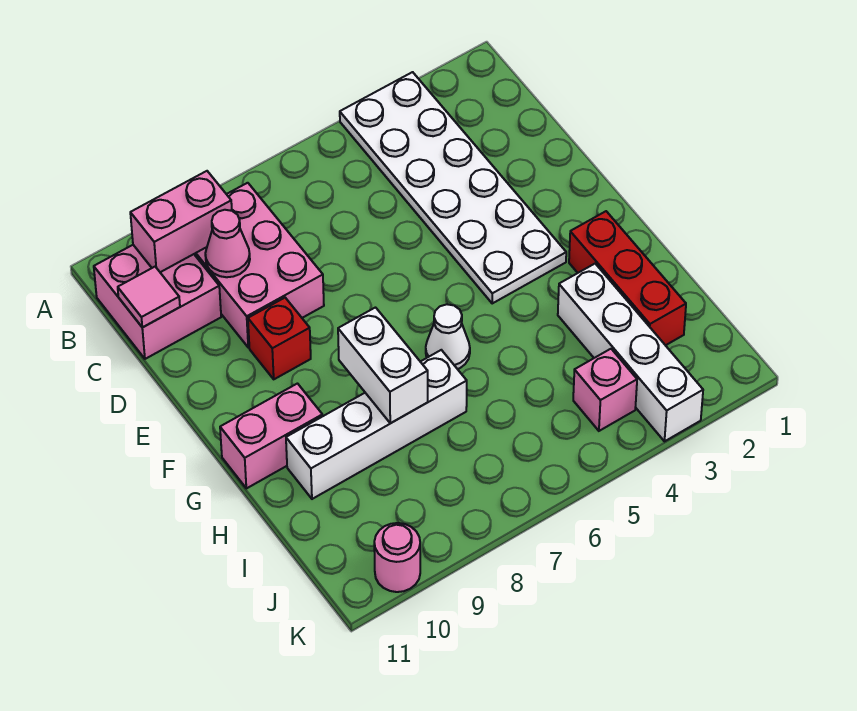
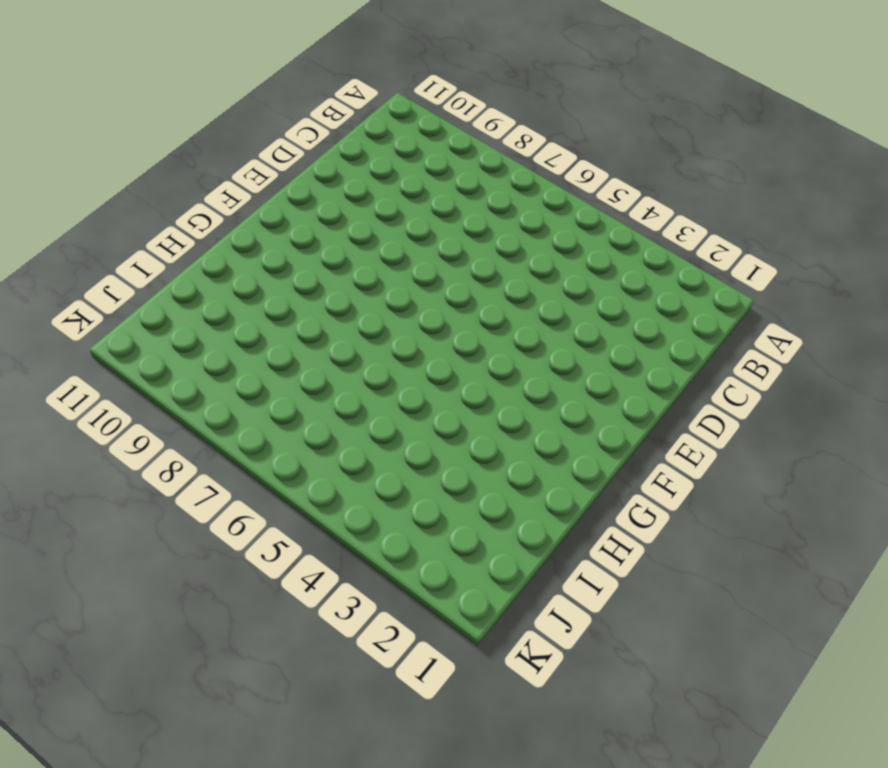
none -> white plate A3:F4 level 1
none -> pink brick B8:D9 level 1
none -> pink brick B10:C11 level 1

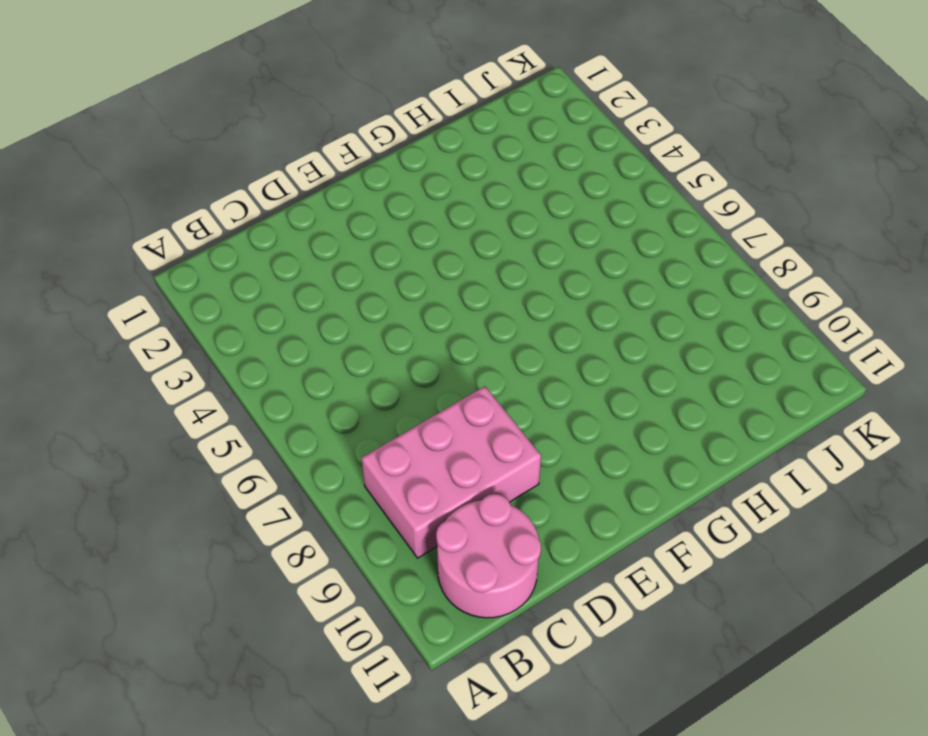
pink round brick B10:C11 level 1 -> pink brick B10:C11 level 1
none -> white plate A3:F4 level 1
none -> red brick E9 level 1
none -> red brick G2:I2 level 1

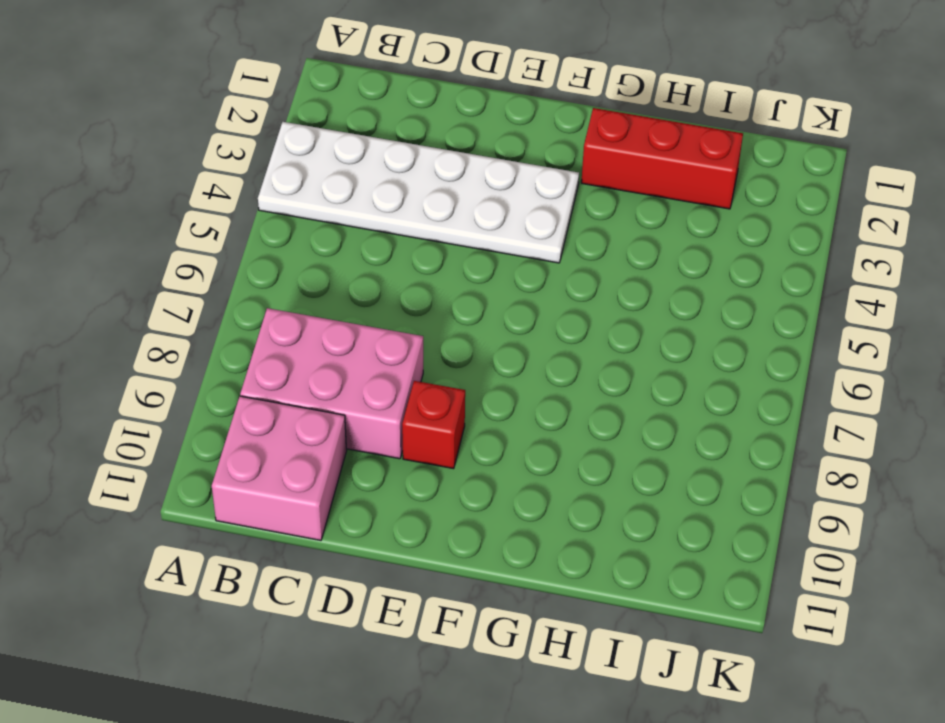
none -> white cone G6 level 1
none -> pink brick G10:G11 level 1
none -> white brick H3:K3 level 1

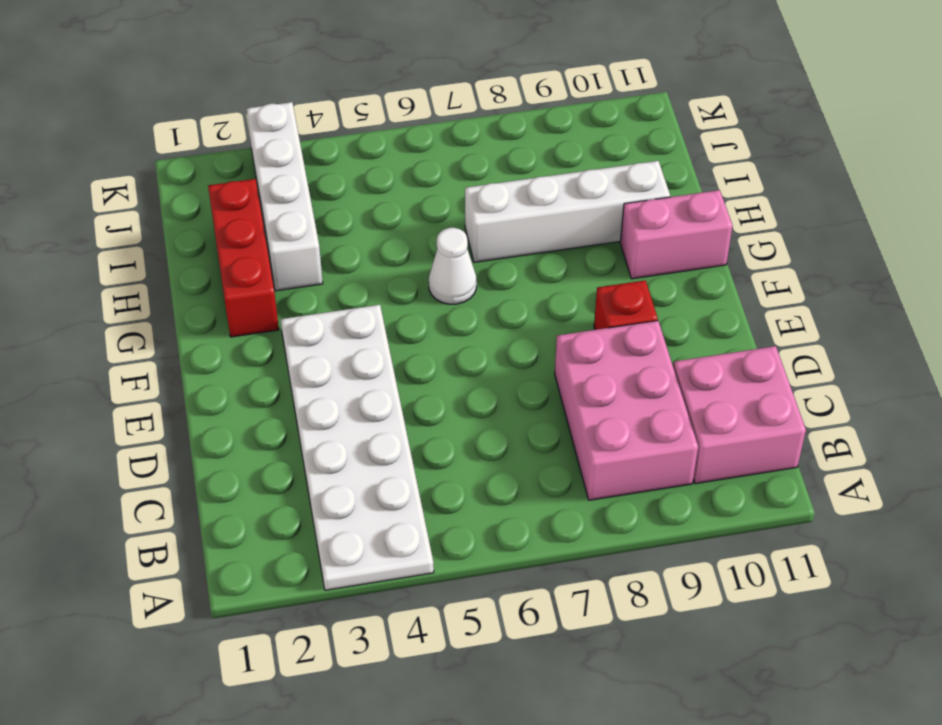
none -> pink brick J4 level 1
none -> pink round brick K10 level 1
none -> pink brick B9:B10 level 2

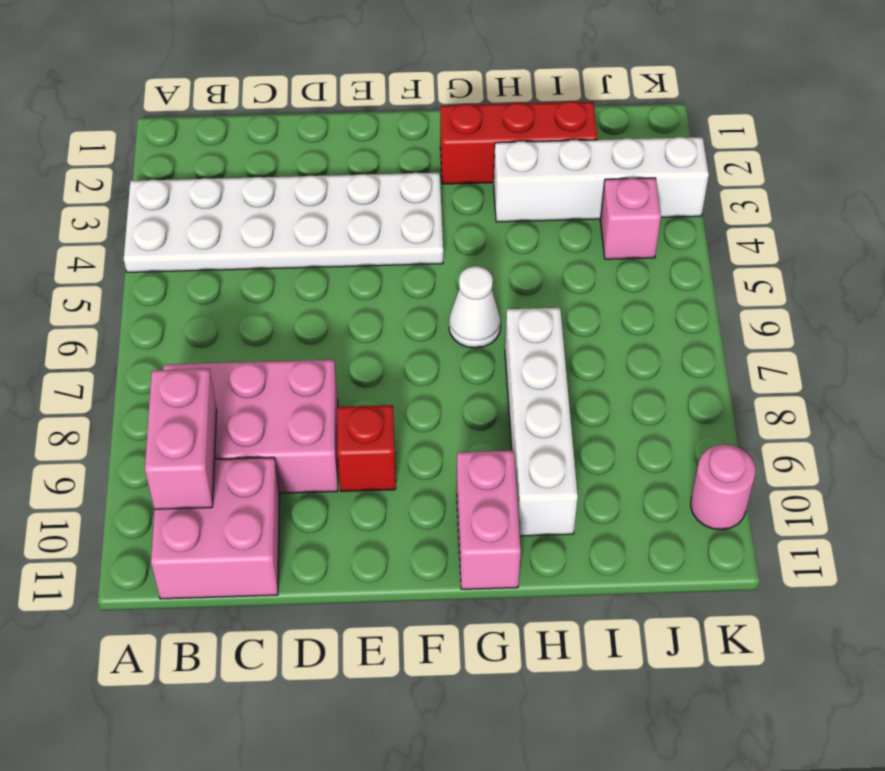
none -> pink cone C9 level 2
none -> pink tile C11 level 2
none -> white brick G8:H8 level 2

